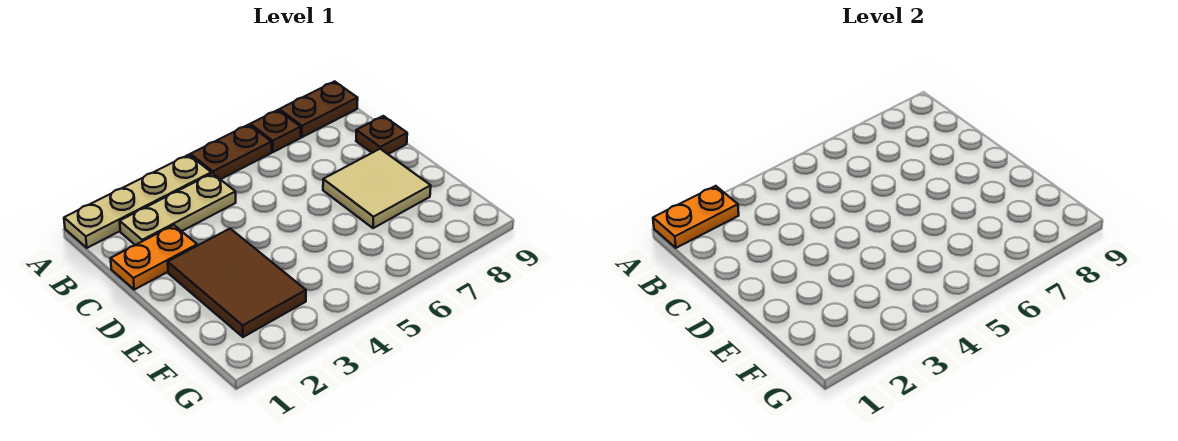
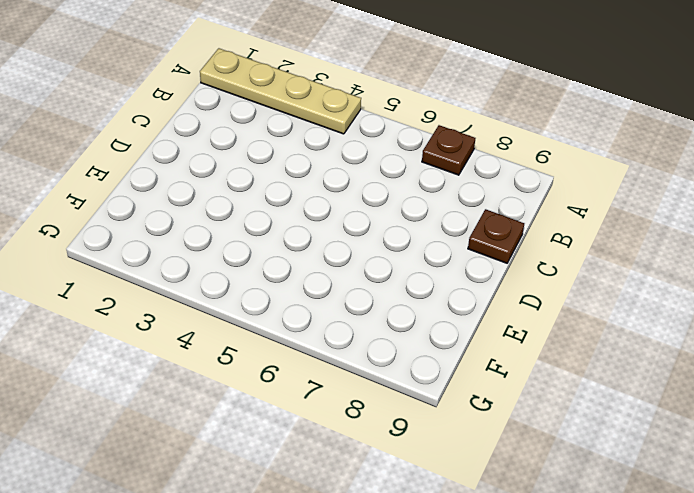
none -> brown plate A5:A6 level 1
none -> brown plate A8:A9 level 1

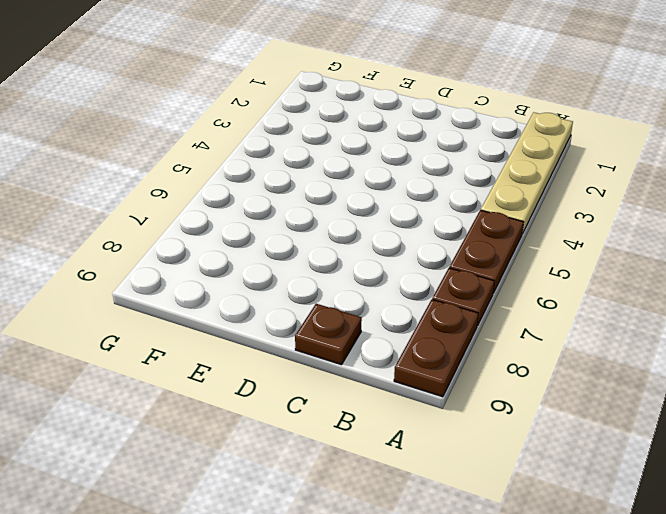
none -> tan plate B2:B4 level 1
none -> orange plate C1:C2 level 1

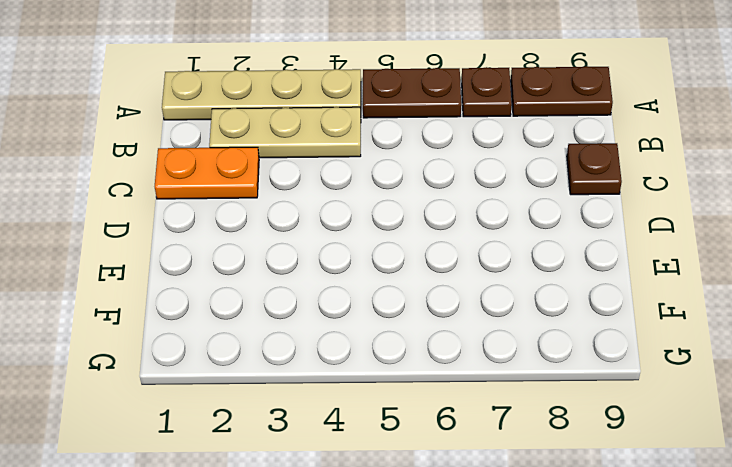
none -> brown tile D2:F3 level 1
none -> tan tile D7:E8 level 1

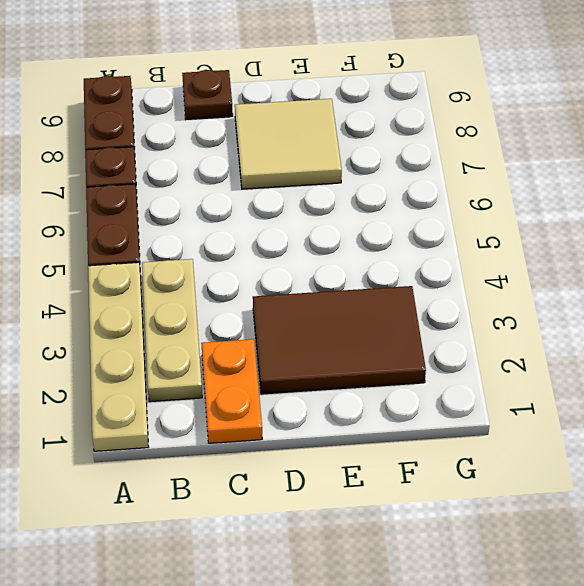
none -> orange plate A1:A2 level 2

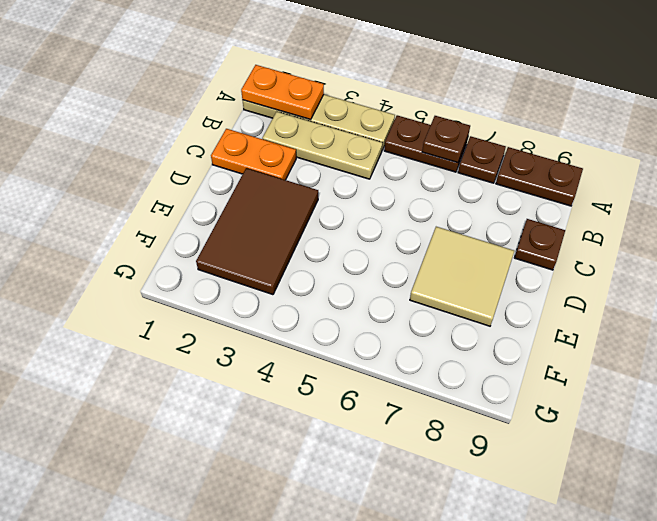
brown plate A6 level 2 -> none

